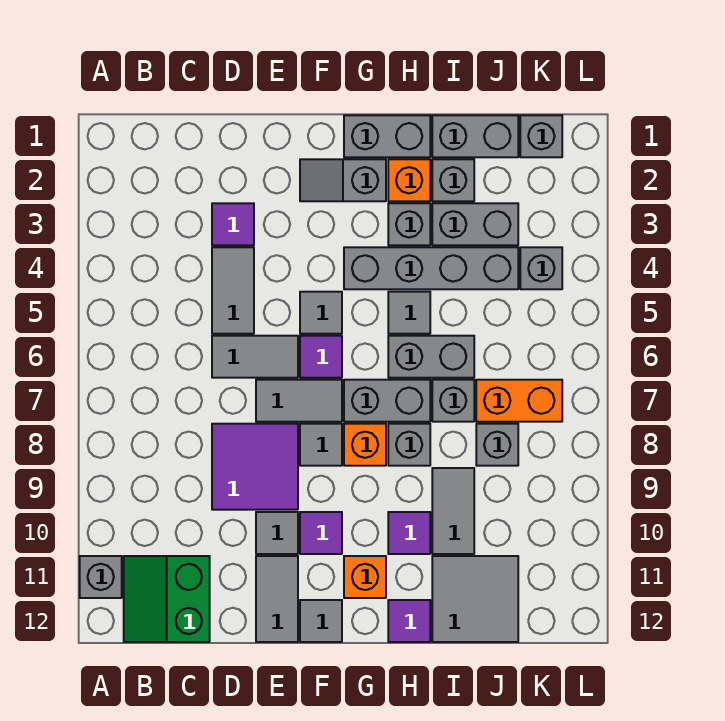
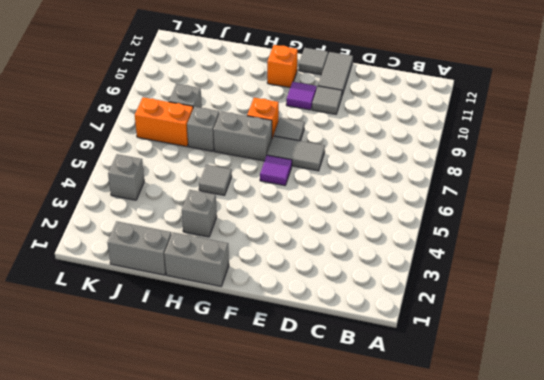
none -> grey brick A11 level 1
none -> green slope B11:C12 level 1 top C
none -> purple tile D3 level 1
none -> grey tile D4:D5 level 1

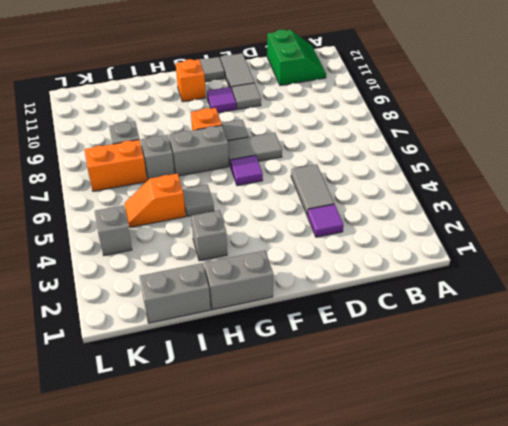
orange slope I5:J5 level 1 top I -> none
none -> grey brick A11 level 1
none -> grey tile D6:E6 level 1
none -> purple tile D8:E9 level 1
none -> grey slope F2:G2 level 1 top G

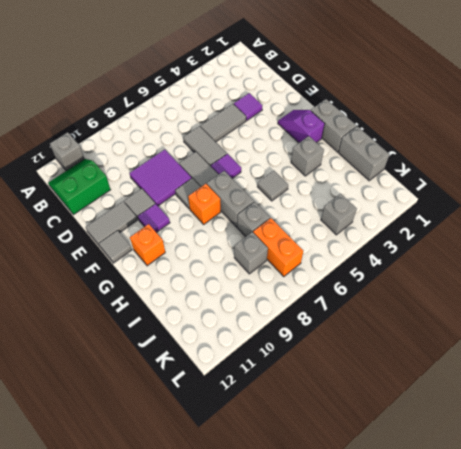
purple slope F2:G2 level 1 top G -> grey slope F2:G2 level 1 top G
none -> grey tile F5 level 1
none -> grey brick G4:J4 level 1
none -> orange brick H2 level 1
none -> grey brick H6:I6 level 1

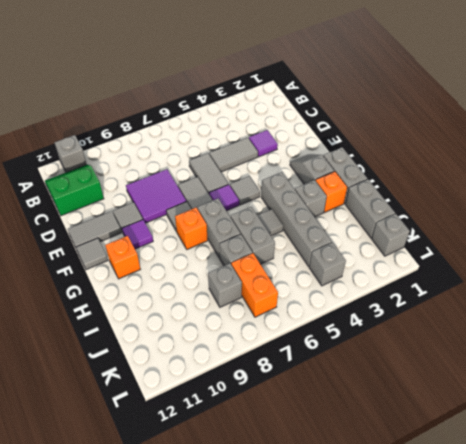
none -> grey brick H8 level 1
none -> purple tile H10 level 1
none -> purple tile H12 level 1
none -> grey brick I2 level 1

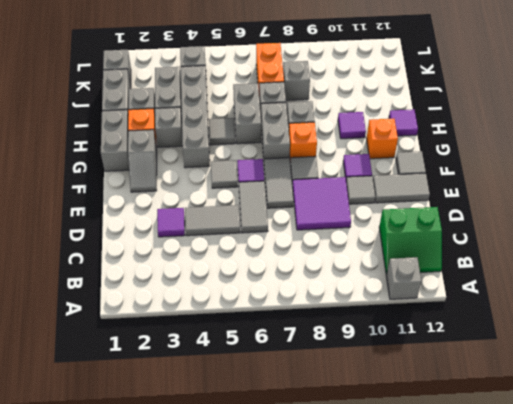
none -> grey tile I9:I10 level 1
none -> grey tile I11:J12 level 1

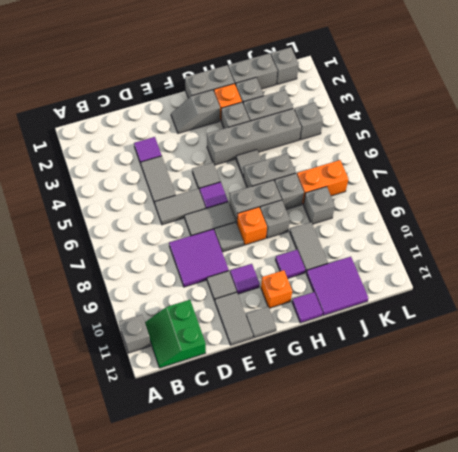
purple tile I11:J12 level 1 -> grey tile I11:J12 level 1

